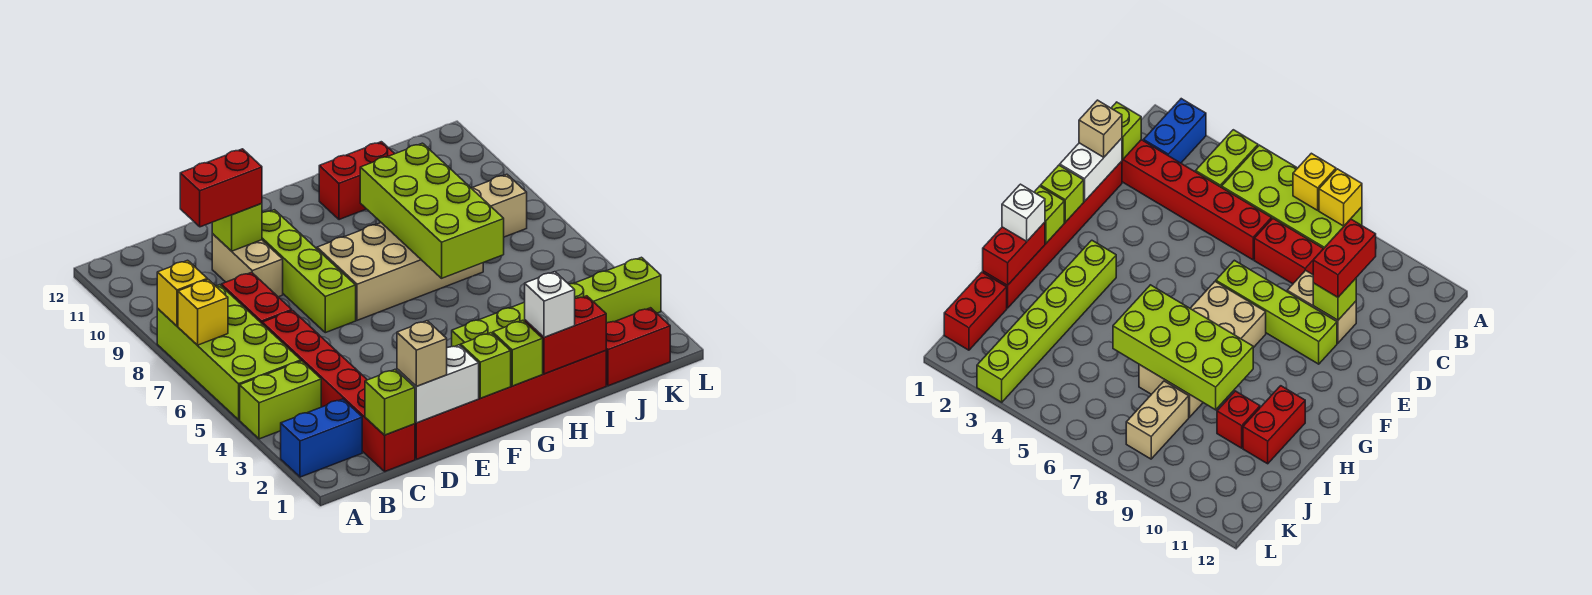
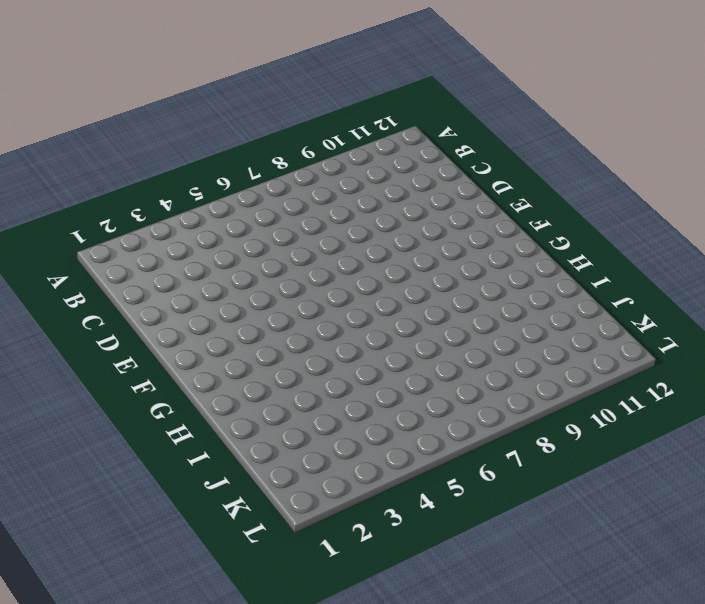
none -> blue brick A2:B2 level 1
none -> lime brick A4:B4 level 1
none -> lime brick A5:B8 level 1

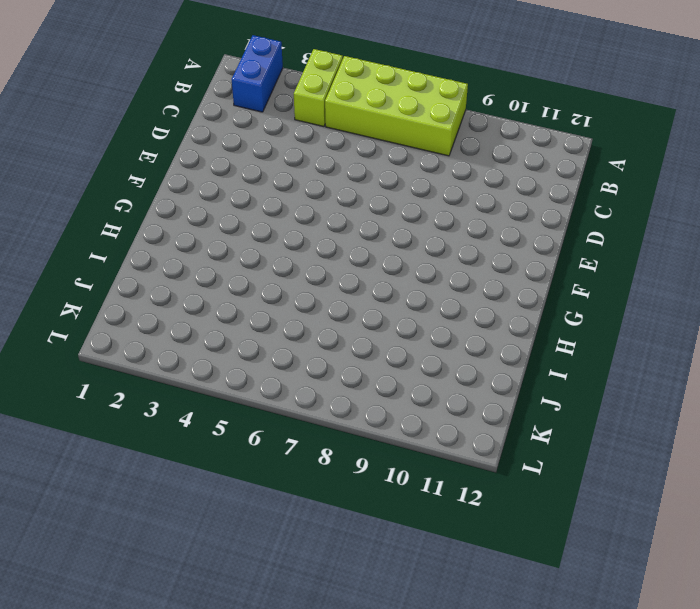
none -> red brick C1:C6 level 1
none -> red brick C7:C8 level 1
none -> red brick D1:I1 level 1

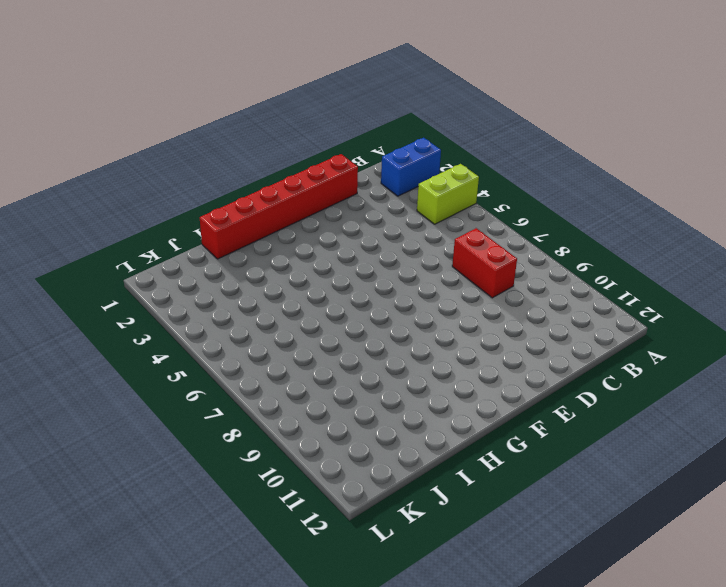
none -> lime brick A5:B8 level 1
none -> red brick C1:C6 level 1
none -> tan brick D9:D10 level 1

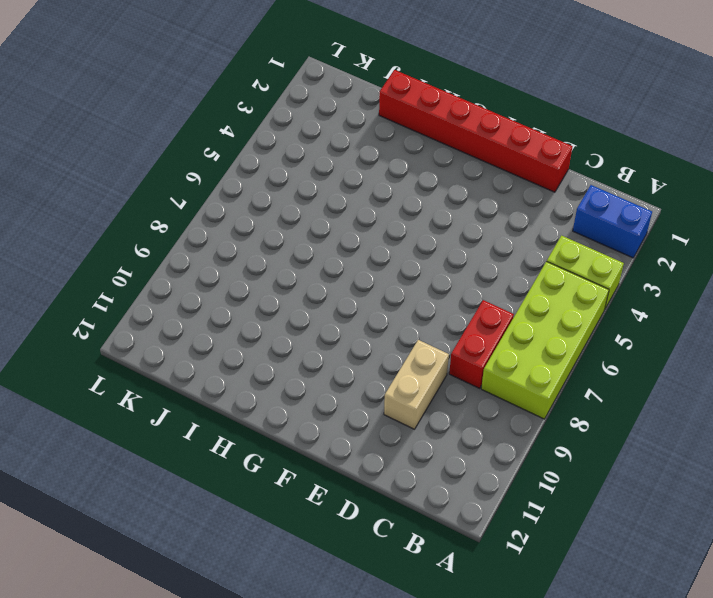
none -> red brick C1:C6 level 1
none -> lime brick E7:E10 level 1
none -> tan brick F7:I8 level 1

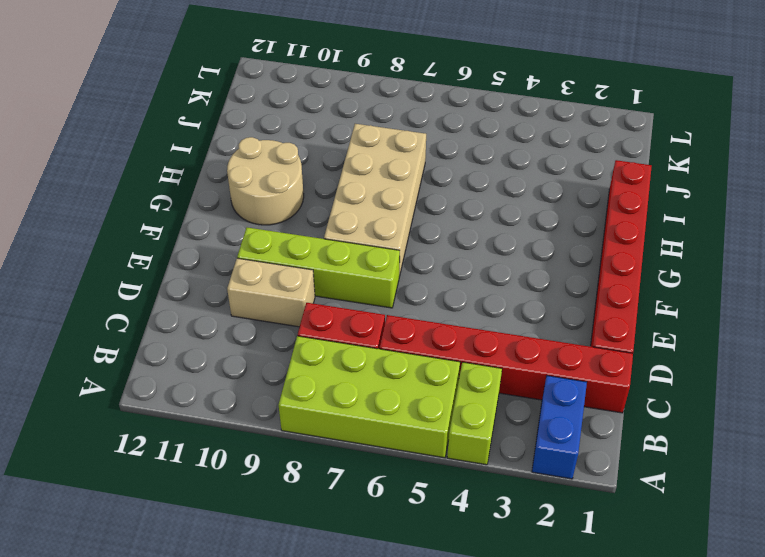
tan round brick G10:H11 level 1 -> red brick H11:I11 level 1
none -> lime brick G3:L3 level 1
none -> red brick I10 level 1
none -> red brick J1:K1 level 1

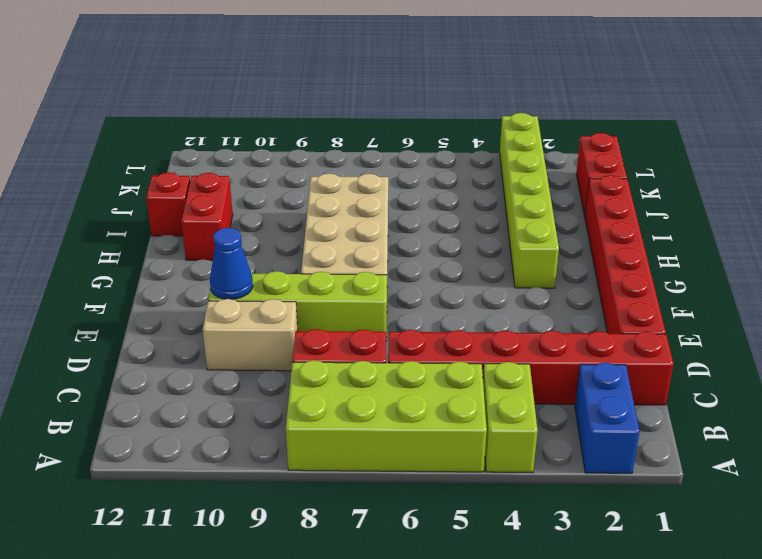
blue cone E10 level 2 -> none
red brick I12 level 1 -> red brick I10 level 1
none -> tan brick J8:K8 level 1
none -> yellow brick A7 level 2
none -> yellow brick A8 level 2

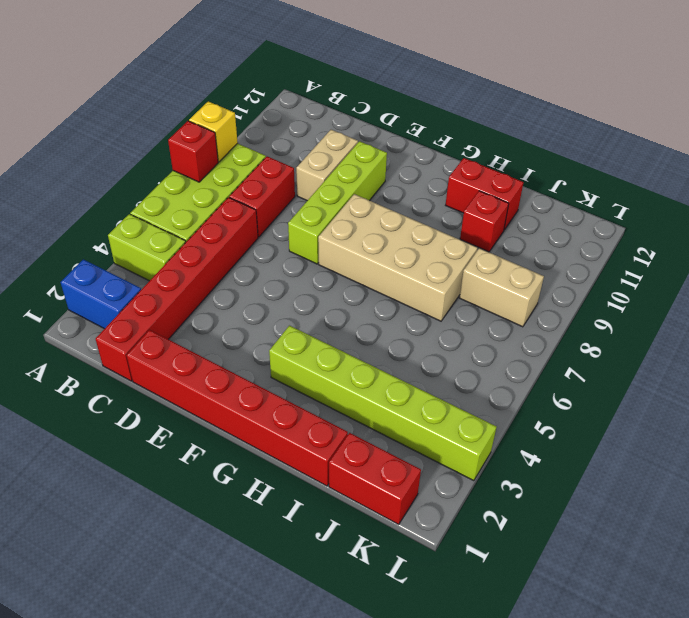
red brick A7 level 2 -> yellow brick A7 level 2
none -> lime brick C1 level 2
none -> white brick D1:E1 level 2
none -> lime brick D10 level 2

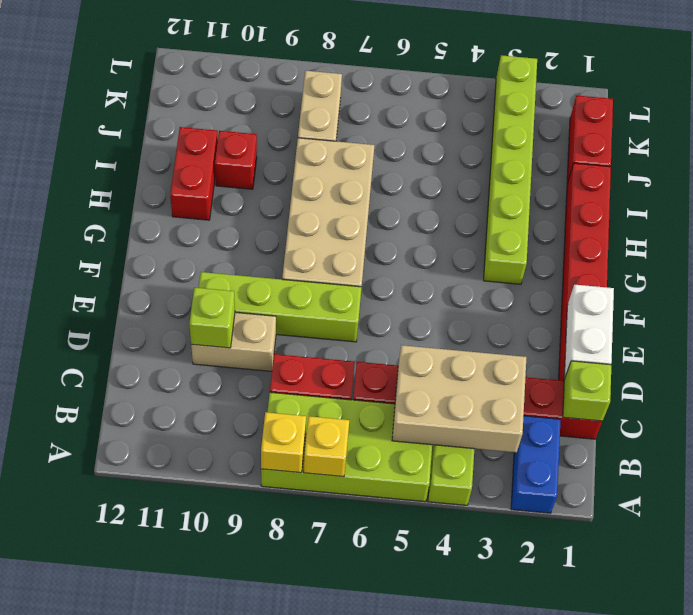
tan brick B3:C5 level 2 -> none
none -> lime brick F1 level 2
none -> lime brick G1 level 2
none -> red brick H1:I1 level 2

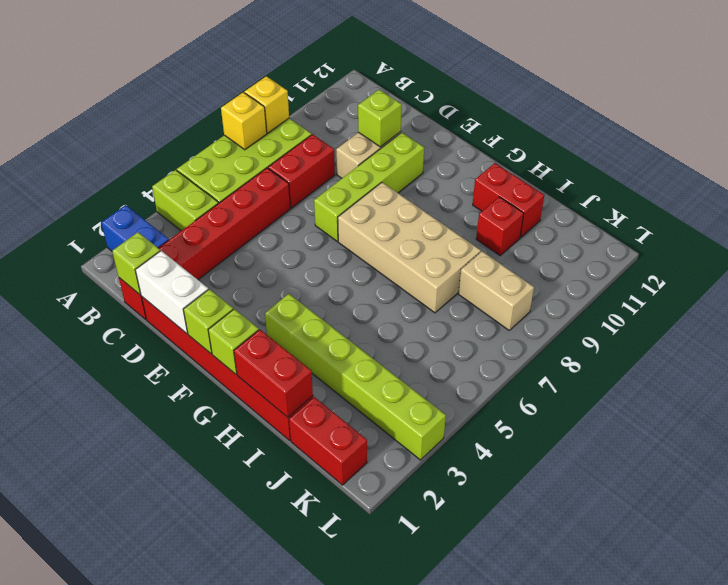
none -> lime brick H6:I9 level 2
none -> red brick C10:D10 level 3
none -> tan brick D1 level 3

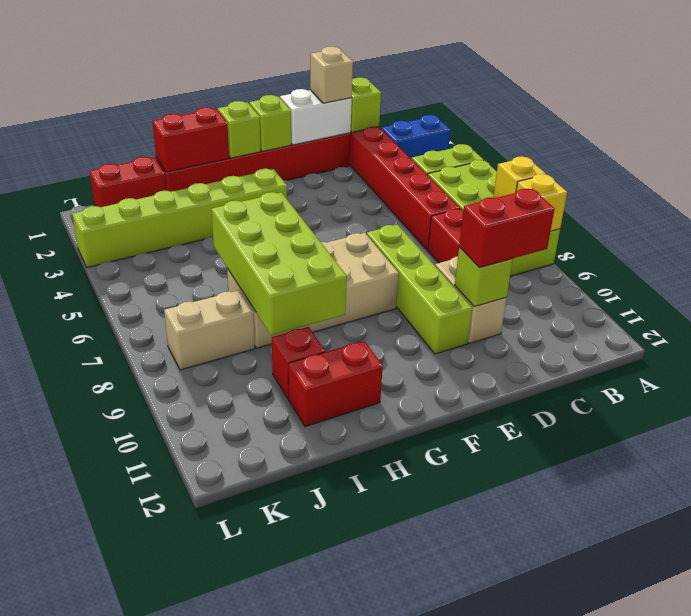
none -> white brick H1 level 3

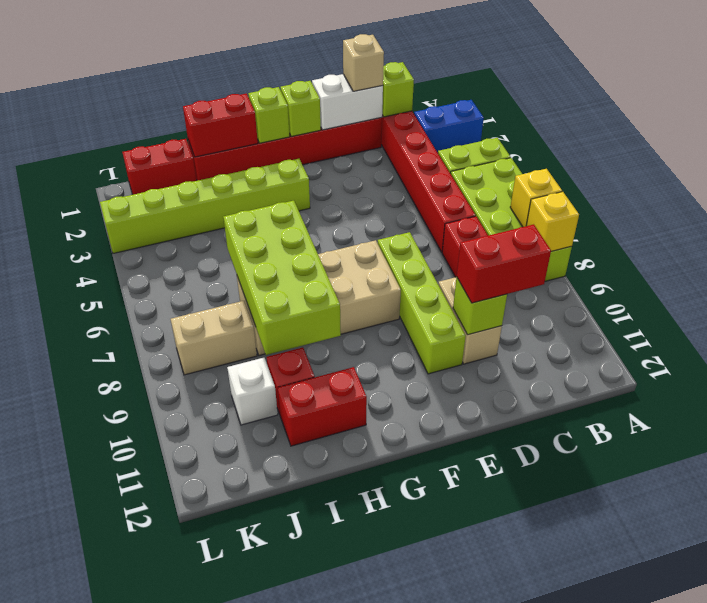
white brick J10 level 1 -> white brick H1 level 3

